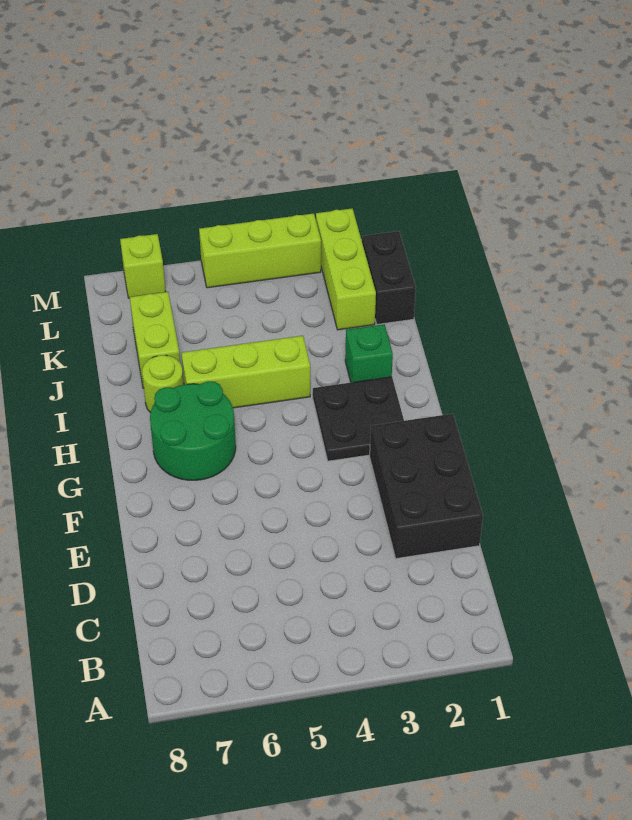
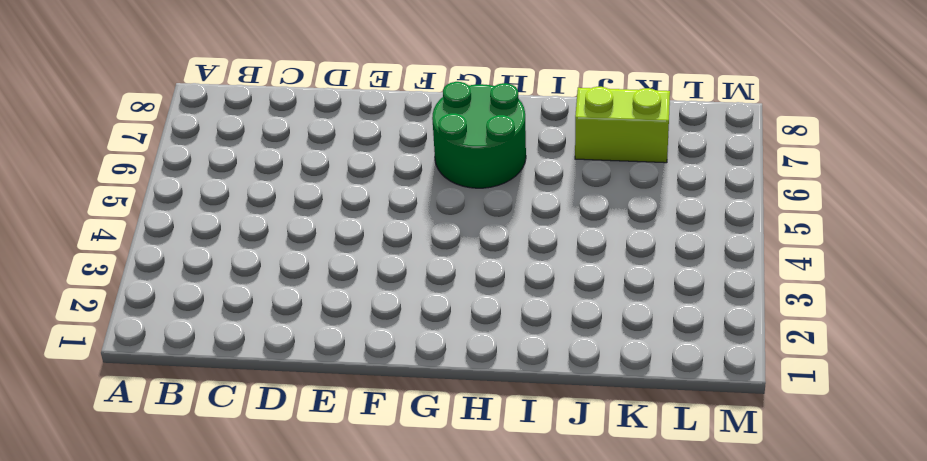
none -> black brick D1:F2 level 1
none -> black plate G2:H3 level 1

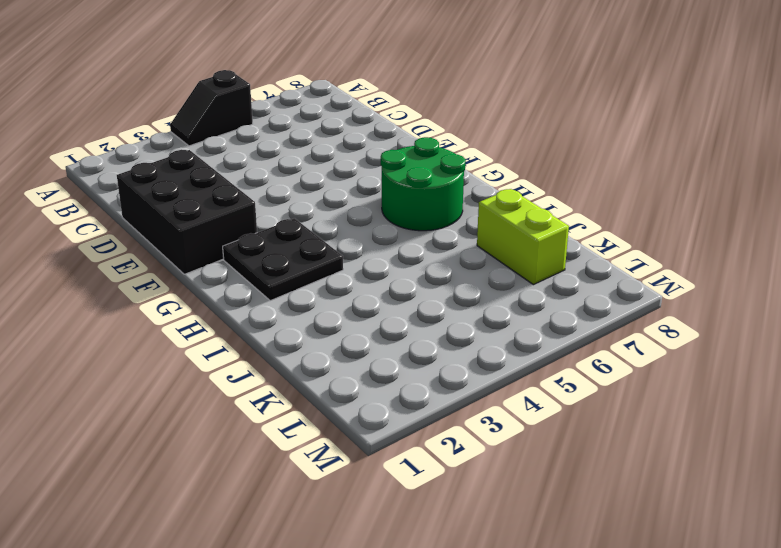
black slope A4:A5 level 1 top 5 -> none
none -> green brick I2 level 1
none -> lime brick I4:I6 level 1

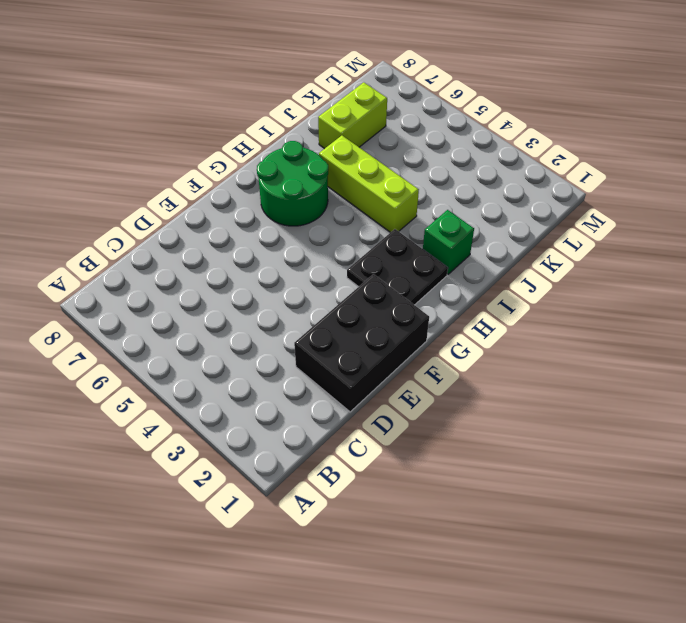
none -> lime round brick I7 level 1
none -> black brick K1:L1 level 1

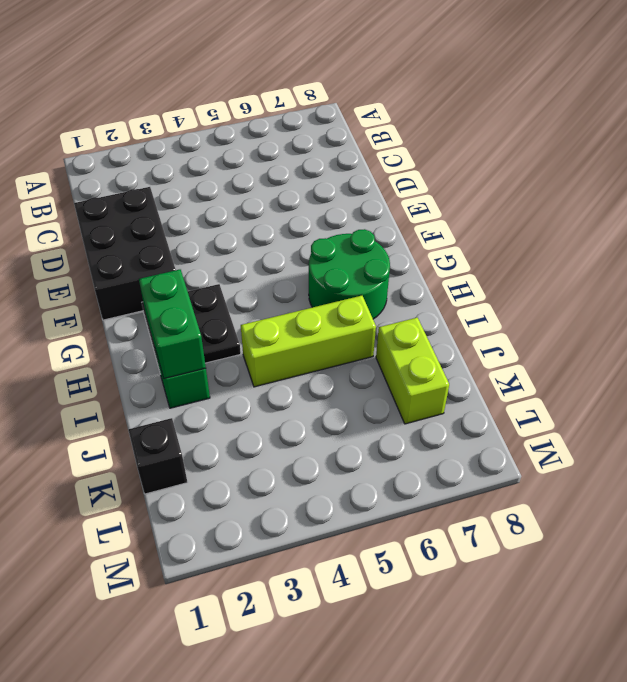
green brick H2:I2 level 2 -> none
black brick K1 level 1 -> black brick K1:L1 level 1
none -> lime round brick I7 level 1
none -> lime brick K2:M2 level 1

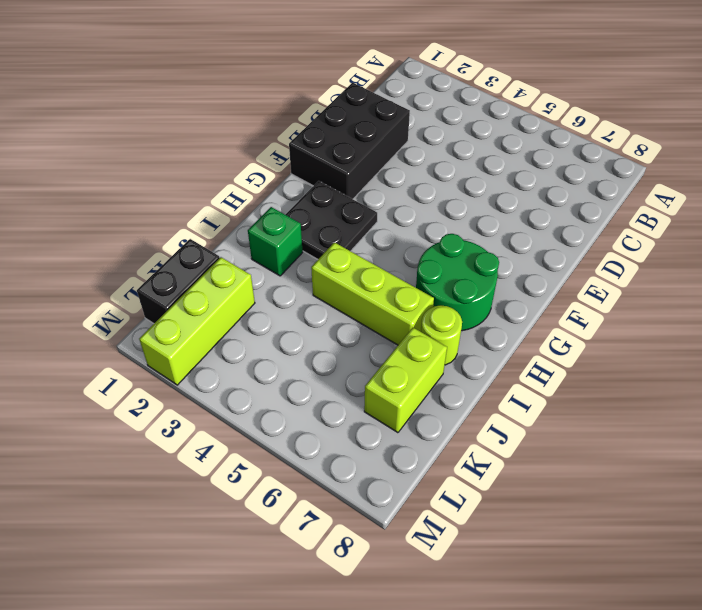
none -> lime brick M3:M5 level 1
none -> lime brick M7 level 1

